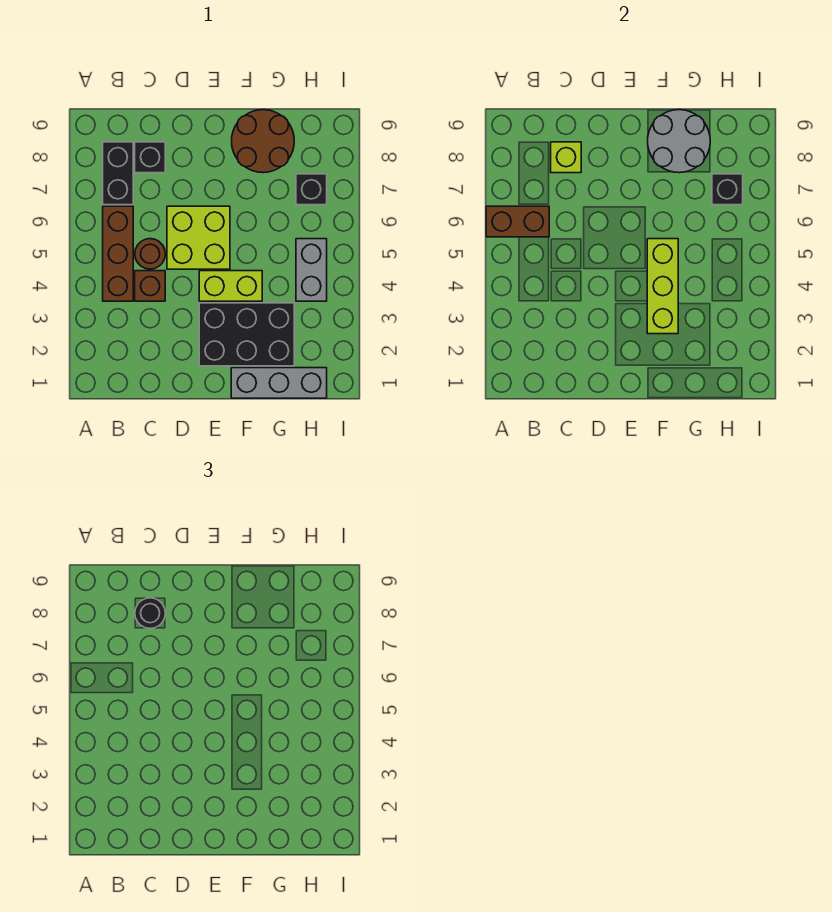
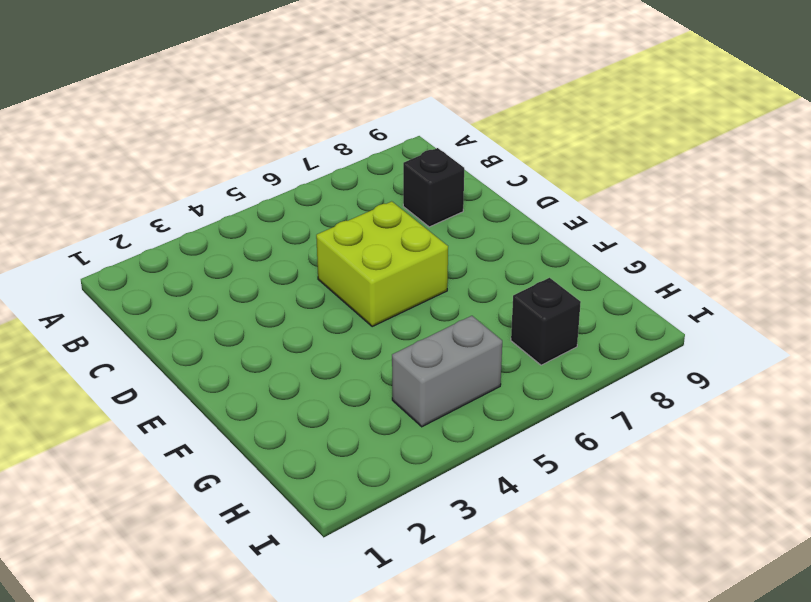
none -> brown brick B4:B6 level 1
none -> black brick B7:B8 level 1
none -> brown brick C4 level 1

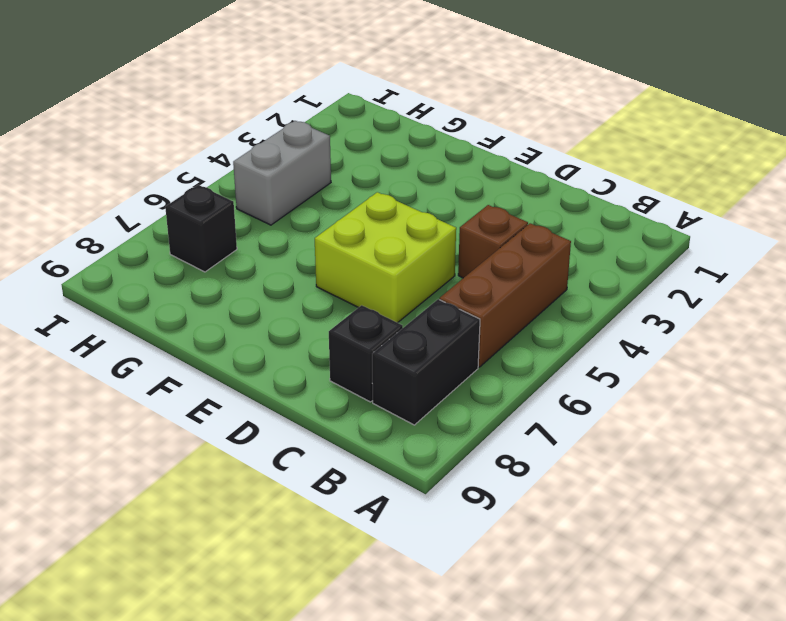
none -> brown round brick C5 level 1
none -> black brick E2:G3 level 1
none -> lime brick E4:F4 level 1

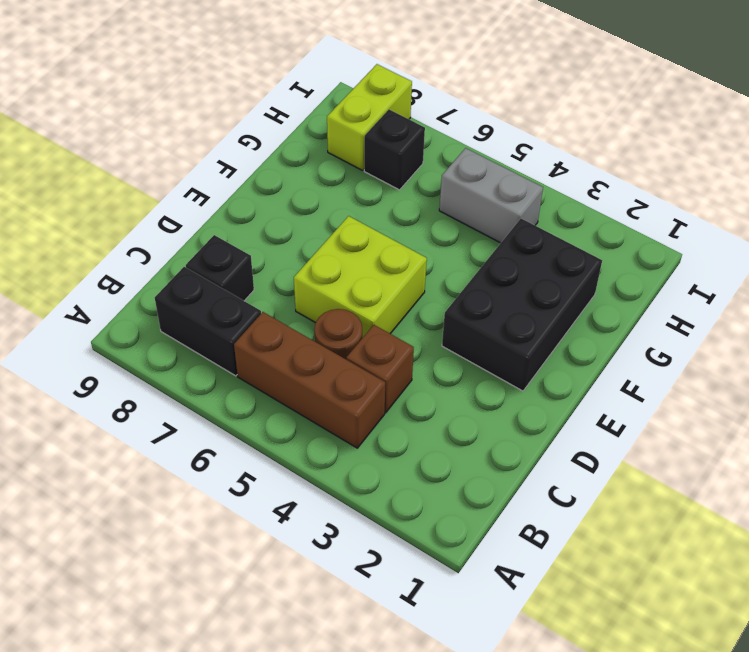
lime brick H8:I8 level 1 -> lime brick E4:F4 level 1
none -> grey brick F1:H1 level 1
none -> brown round brick F8:G9 level 1
none -> brown brick A6:B6 level 2

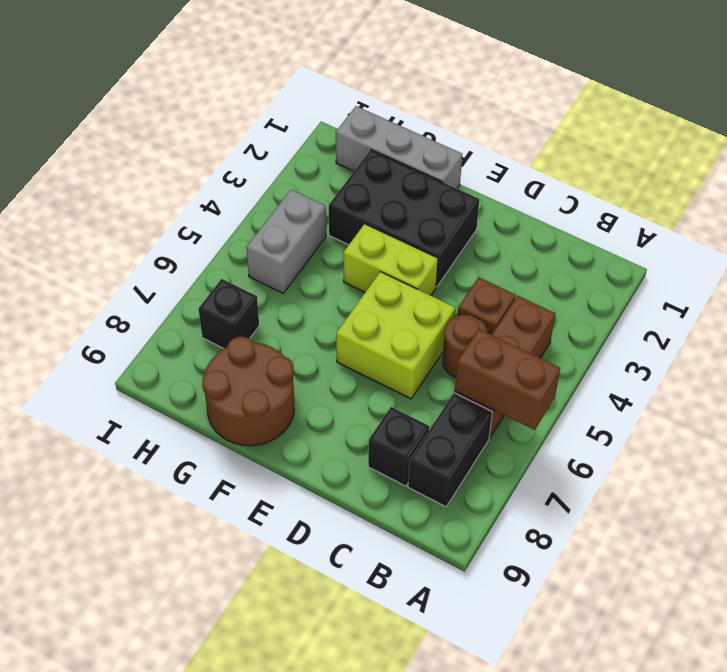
none -> lime brick C8 level 2
none -> lime brick F3:F5 level 2
none -> grey round brick F8:G9 level 2

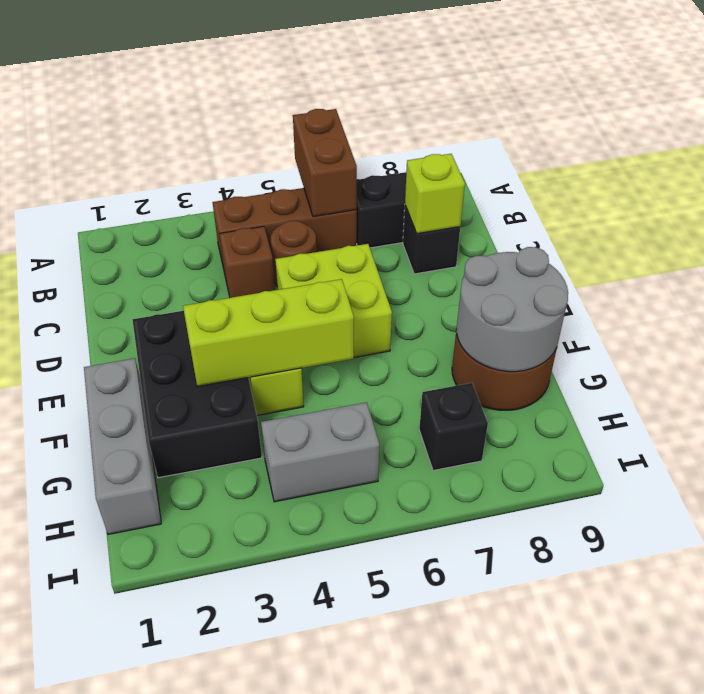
none -> black brick H7 level 2
none -> black round brick C8 level 3

